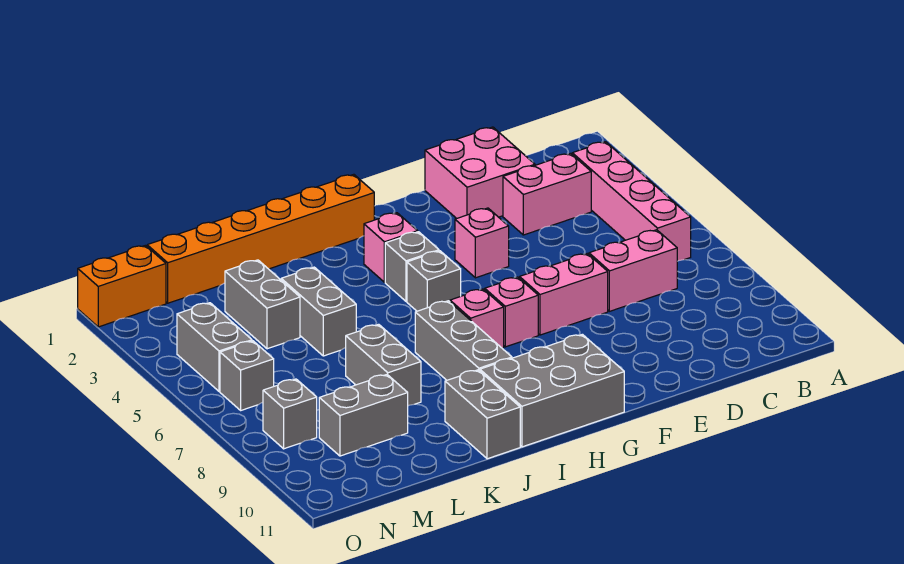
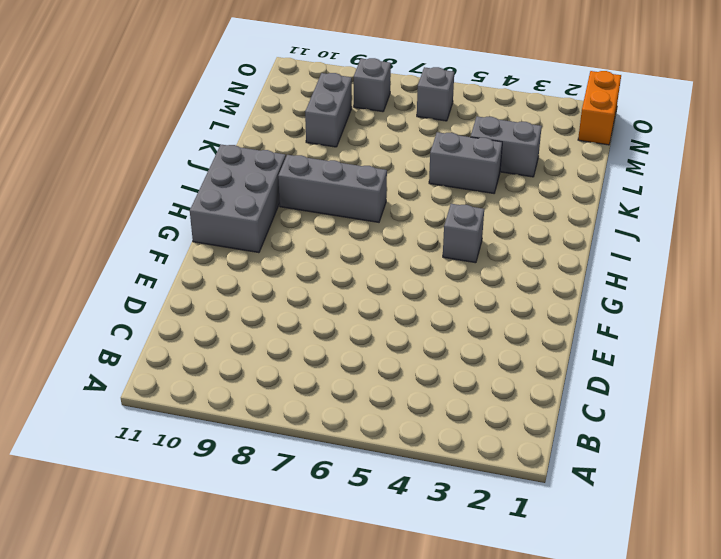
none -> pink brick B3:B6 level 1
none -> pink brick C3:D3 level 1
none -> pink brick C7:D7 level 1

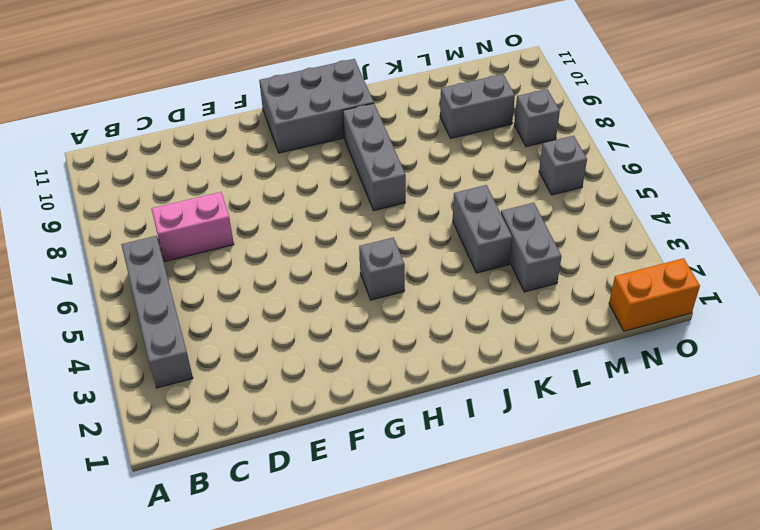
grey brick B3:B6 level 1 -> pink brick B3:B6 level 1
none -> pink brick C3:D3 level 1
none -> pink brick D1:E2 level 1
none -> pink brick E7:F7 level 1

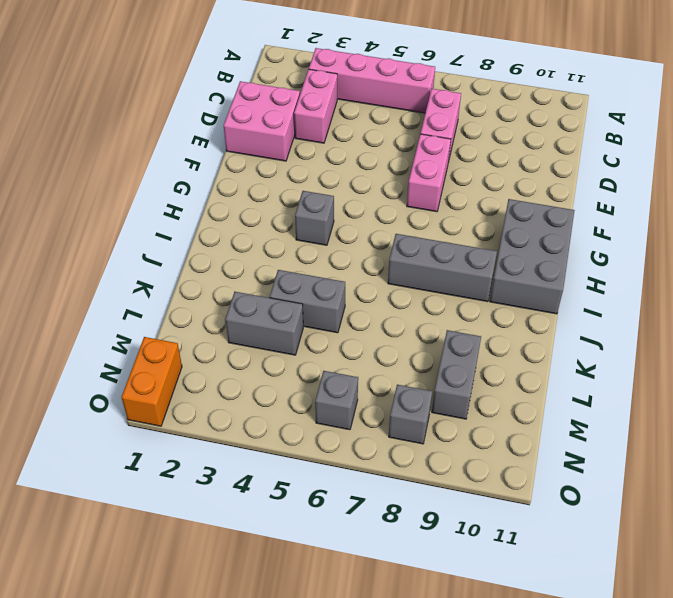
none -> pink brick F4 level 1
none -> pink brick G7 level 1
none -> orange brick H1:M1 level 1

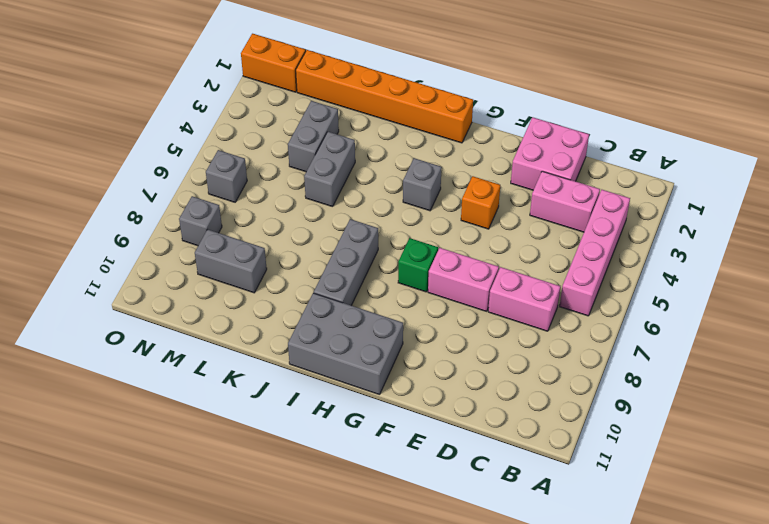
orange brick F4 level 1 -> pink brick F4 level 1
green brick G7 level 1 -> pink brick G7 level 1
none -> pink brick H3 level 1
none -> grey brick H5 level 1
none -> pink brick H7 level 1

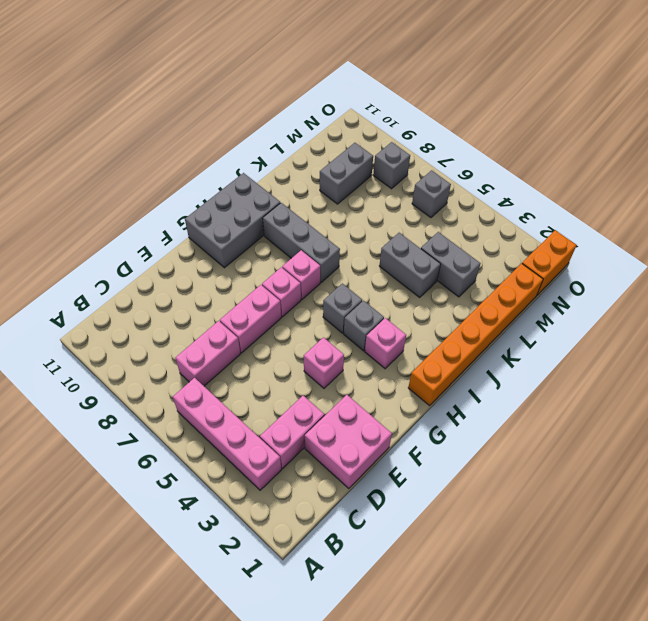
none -> grey brick J10:J11 level 1
none -> grey brick K7:K8 level 1
none -> grey brick N4:N5 level 1

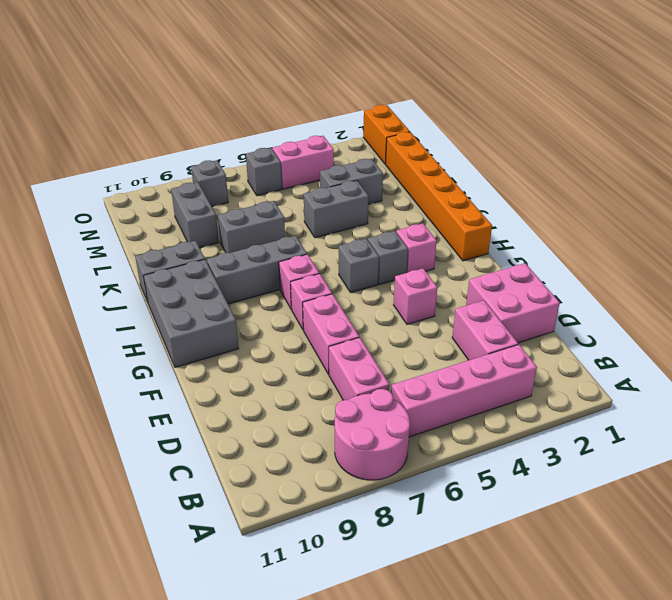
pink round brick A7:B8 level 1 -> none
pink brick N4:N5 level 1 -> grey brick N4:N5 level 1

